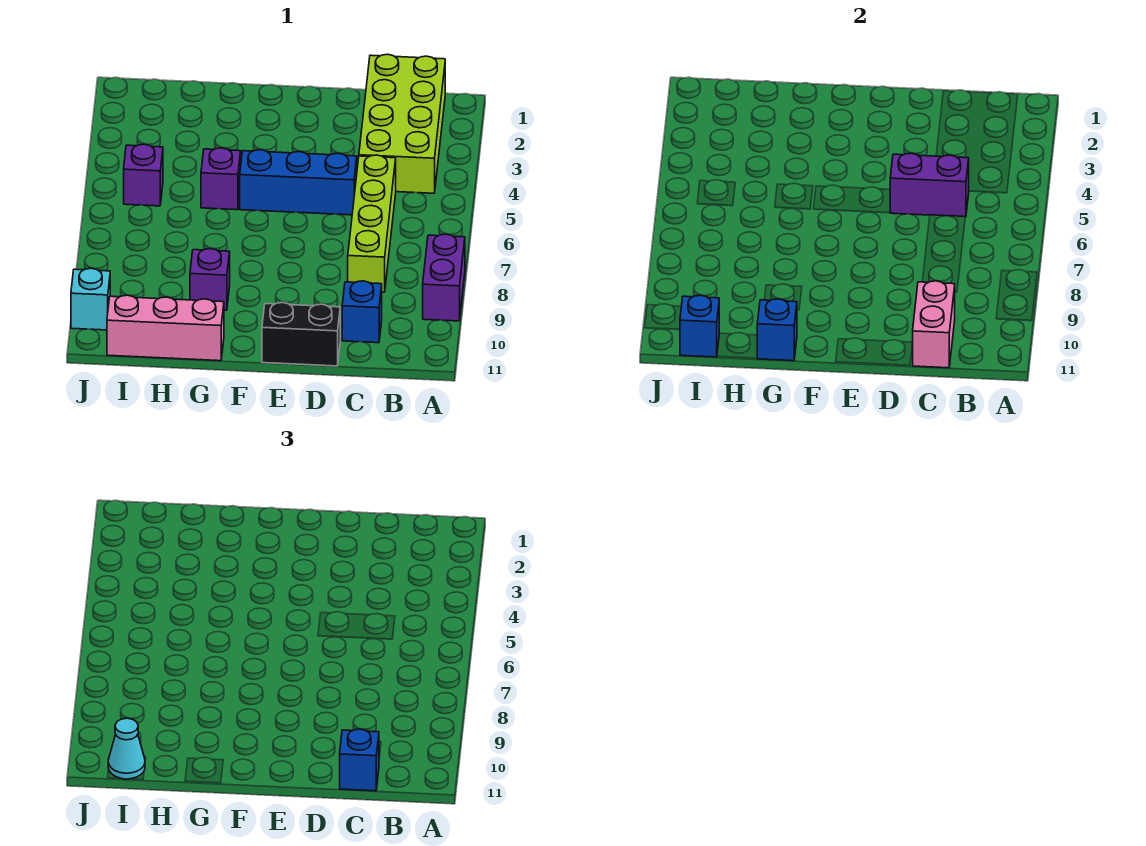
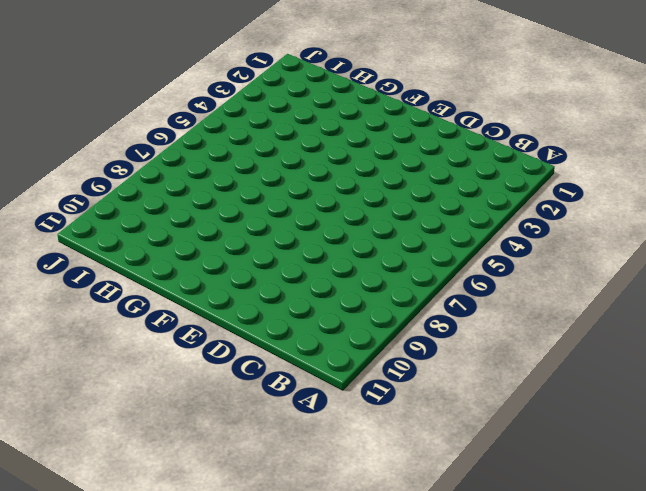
none -> purple brick A8:A9 level 1
none -> lime brick B1:C4 level 1
none -> lime brick C5:C8 level 1

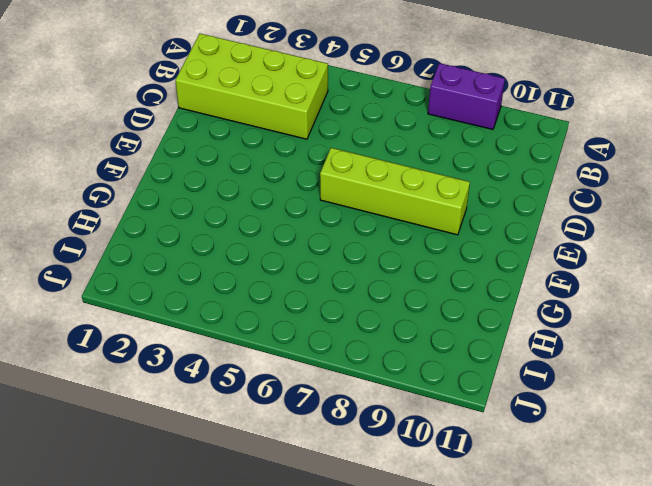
lime brick E6:E9 level 1 -> lime brick C5:C8 level 1
none -> blue brick C10 level 1
none -> blue brick D5:F5 level 1
none -> black brick D11:E11 level 1

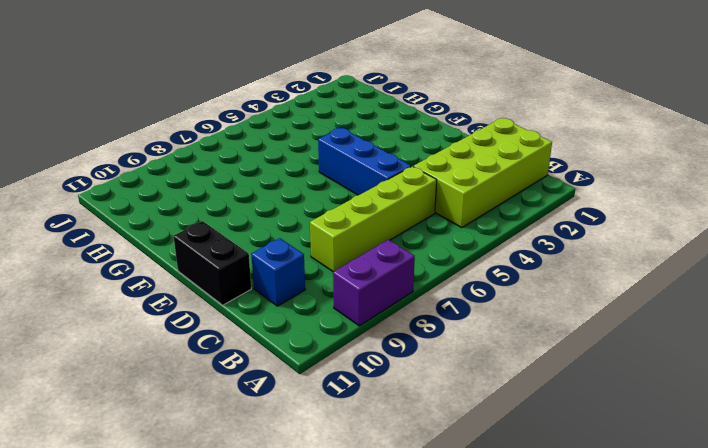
none -> purple brick G5 level 1
none -> purple brick G9 level 1
none -> pink brick G11:I11 level 1

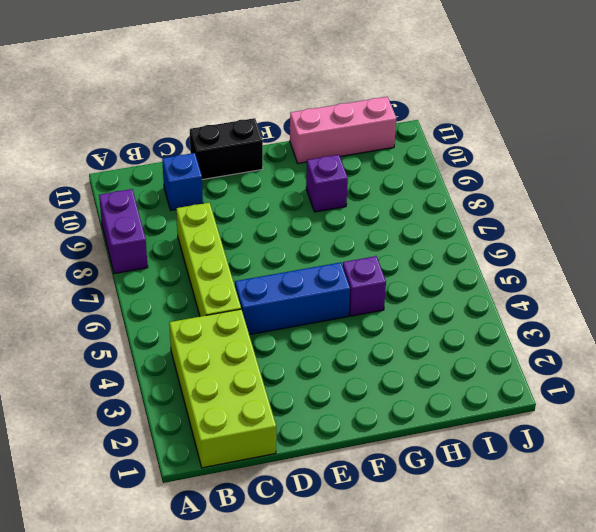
none -> purple brick I5 level 1
none -> cyan brick J10 level 1
none -> purple brick C5:D5 level 2

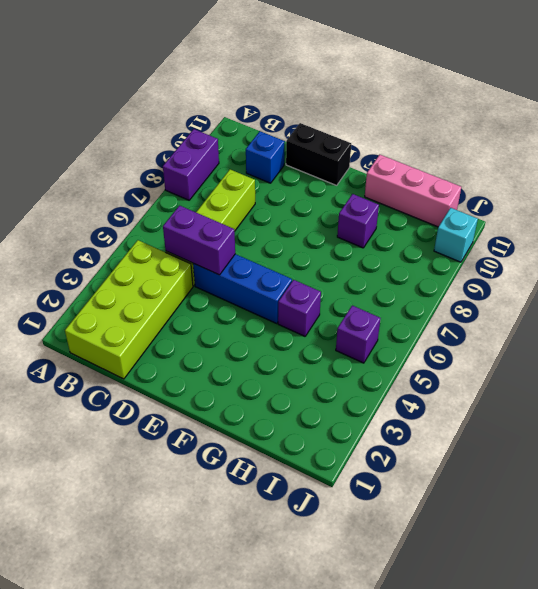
none -> pink brick C10:C11 level 2
none -> blue brick G11 level 2
none -> blue brick I11 level 2

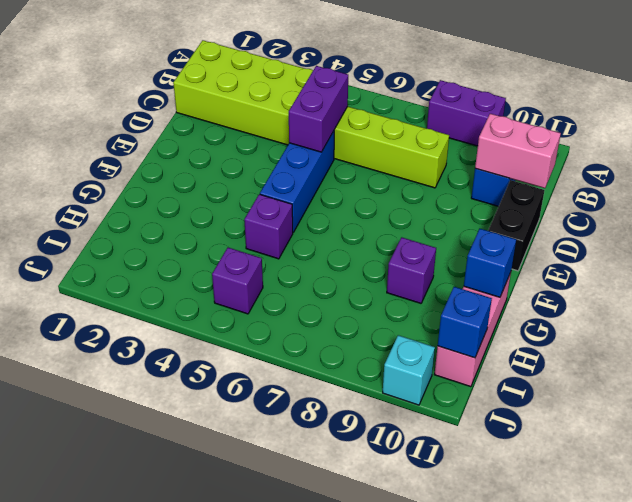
none -> blue brick C11 level 3
none -> cyan cone I11 level 3

